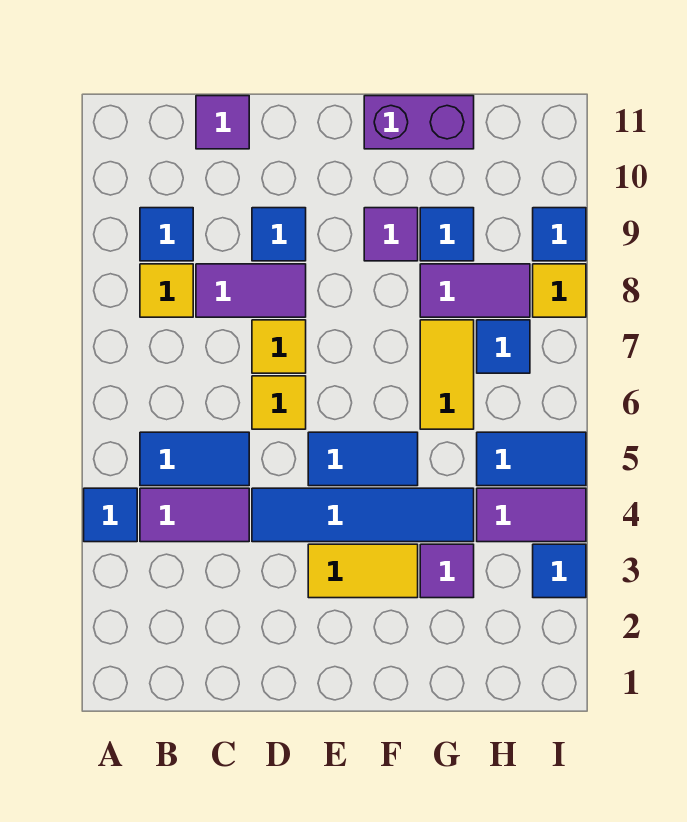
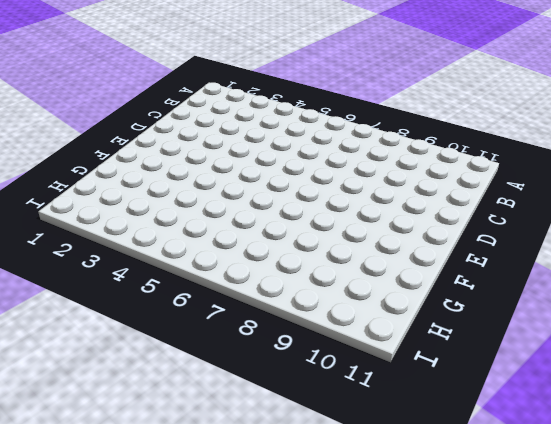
none -> blue tile A4 level 1
none -> purple tile B4:C4 level 1
none -> blue tile B5:C5 level 1

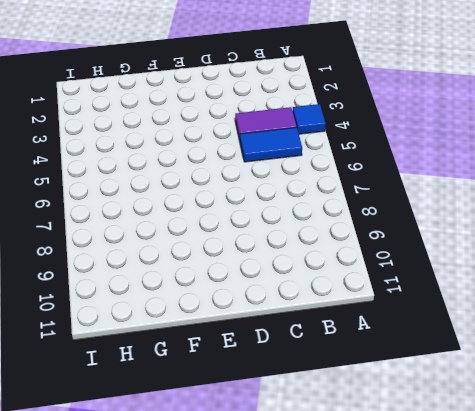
none -> yellow tile B8 level 1
none -> blue tile B9 level 1
none -> purple tile C8:D8 level 1

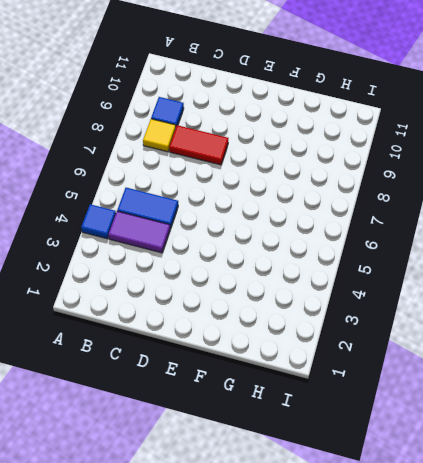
red tile C8:D8 level 1 -> purple tile C8:D8 level 1
none -> purple tile C11 level 1
none -> blue tile D4:G4 level 1
none -> yellow tile D6 level 1

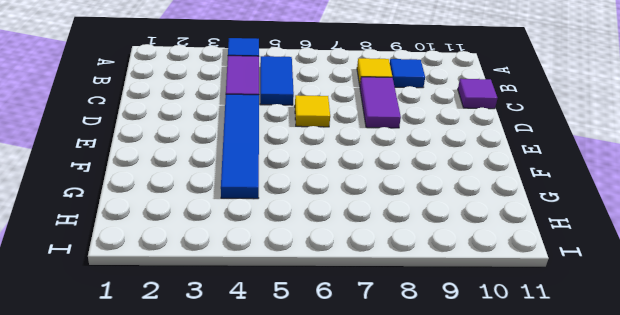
none -> yellow tile D7 level 1
none -> blue tile D9 level 1
none -> yellow tile E3:F3 level 1

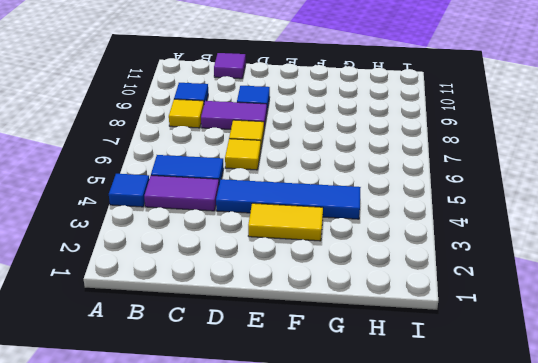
none -> blue tile E5:F5 level 1
none -> purple tile F9 level 1
none -> purple brick F11:G11 level 1

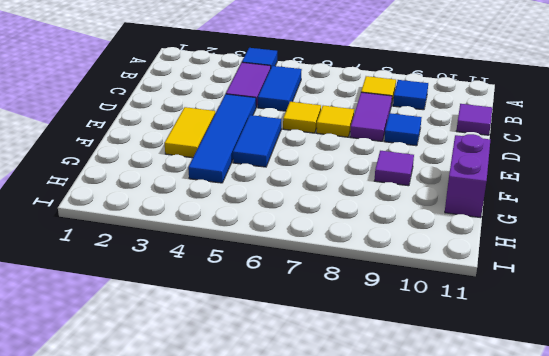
none -> purple tile G3 level 1
none -> yellow tile G6:G7 level 1
none -> purple tile G8:H8 level 1

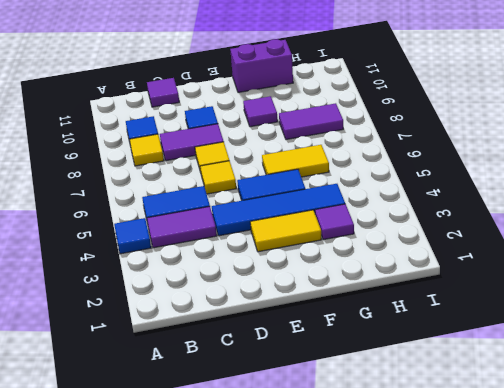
yellow tile F6:G6 level 1 -> yellow tile G6:G7 level 1
none -> blue tile G9 level 1
none -> purple tile H4:I4 level 1
none -> blue tile H5:I5 level 1

